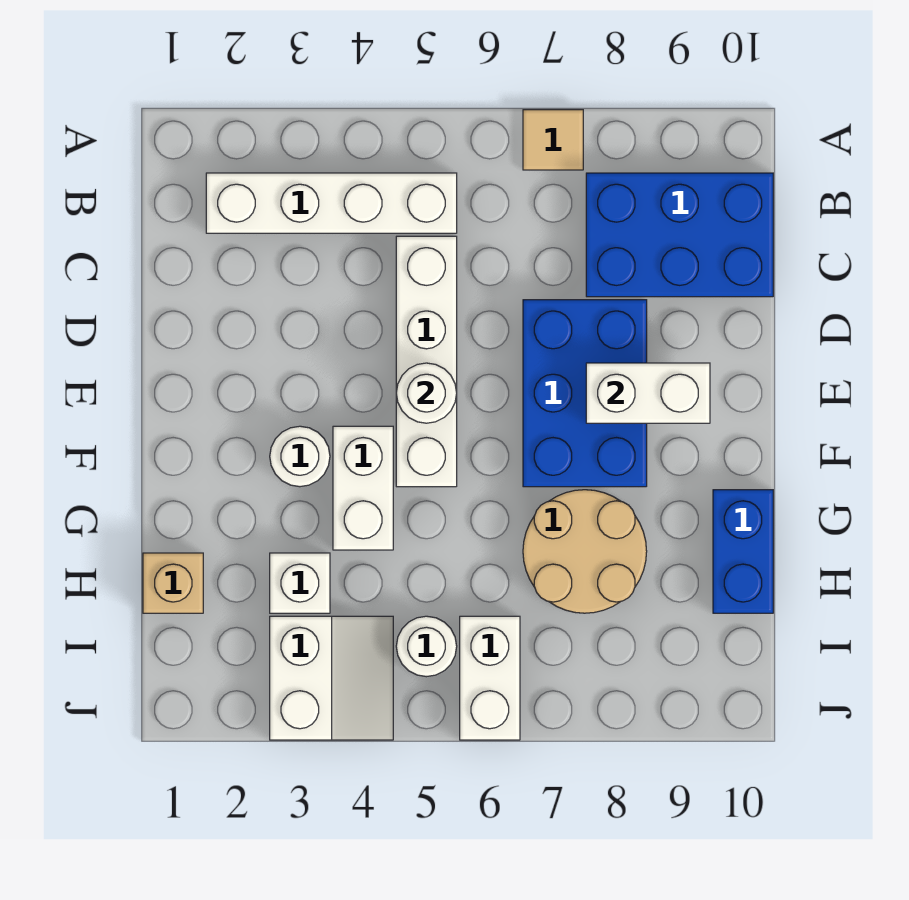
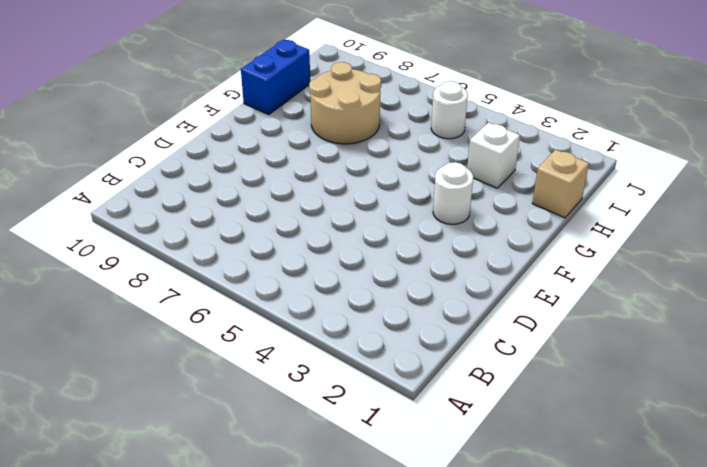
none -> tan tile A7 level 1
none -> white brick B2:B5 level 1
none -> blue brick B8:C10 level 1

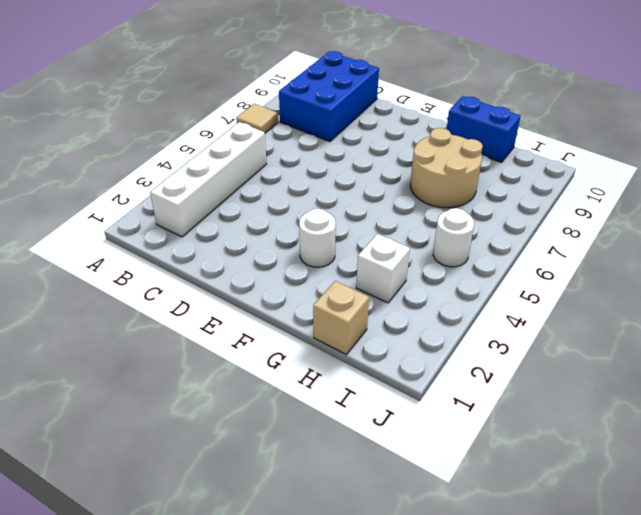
none -> white brick C5:F5 level 1
none -> blue brick D7:F8 level 1
none -> white brick F4:G4 level 1

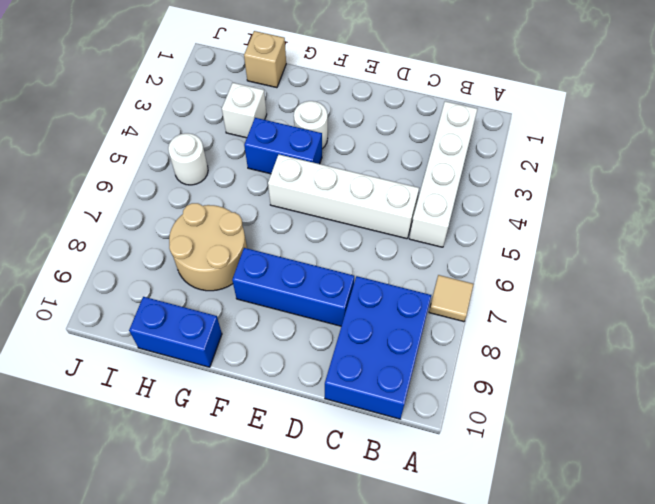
blue brick D8:F8 level 1 -> blue brick D7:F8 level 1
blue brick F4:G4 level 1 -> white brick F4:G4 level 1
none -> white slope I3:J4 level 1 top 3
none -> white brick I6:J6 level 1
none -> white round brick E5 level 2

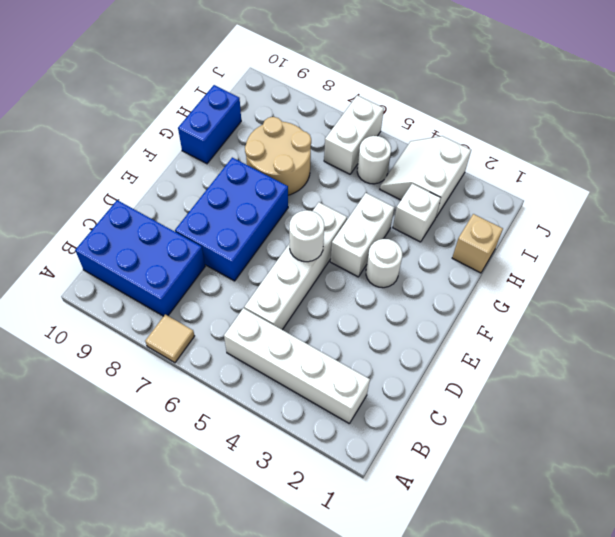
none -> white brick E8:E9 level 2

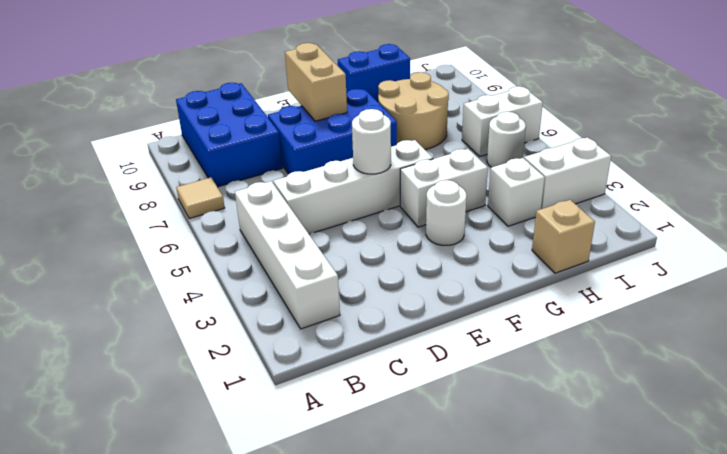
tan brick E8:E9 level 2 -> white brick E8:E9 level 2

